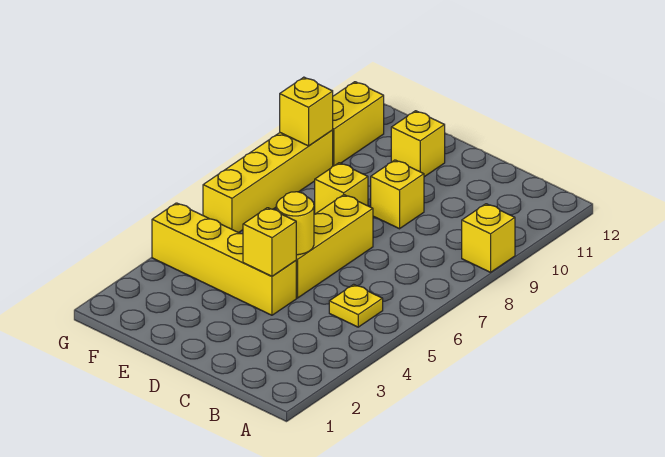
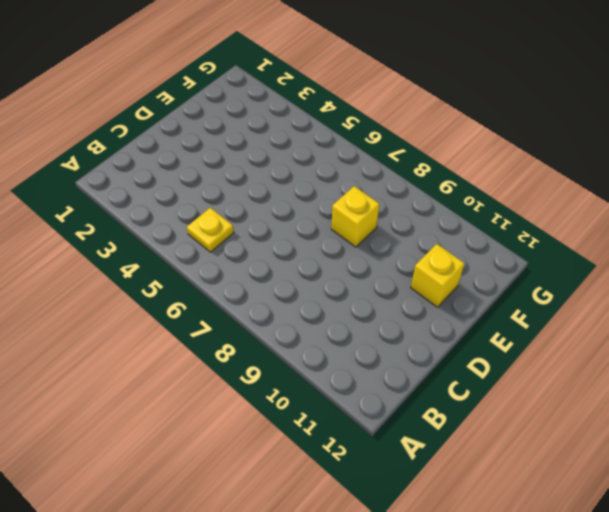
none -> yellow brick A9 level 1
none -> yellow brick D4:G4 level 1
none -> yellow brick D5:D7 level 1

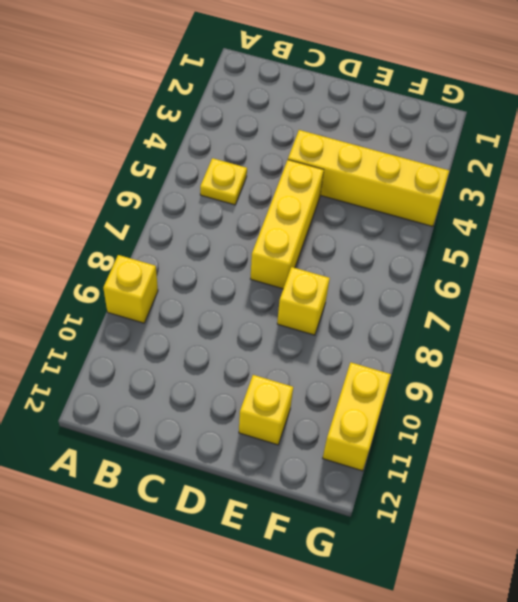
none -> yellow brick D9 level 1
none -> yellow brick G6:G9 level 1
none -> yellow brick D4 level 2

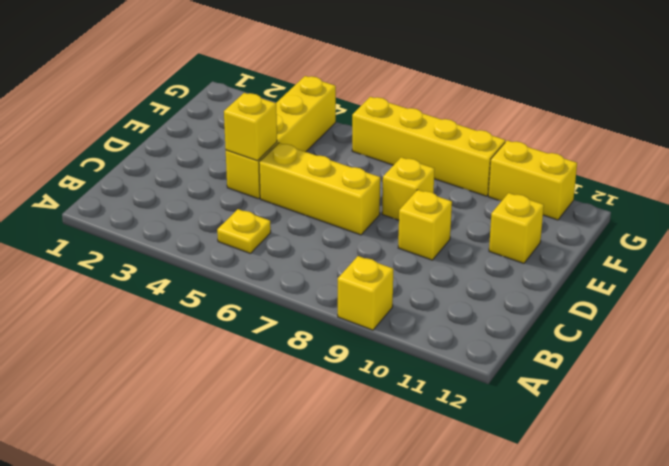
none -> yellow round brick D5 level 2
none -> yellow brick G9 level 2

